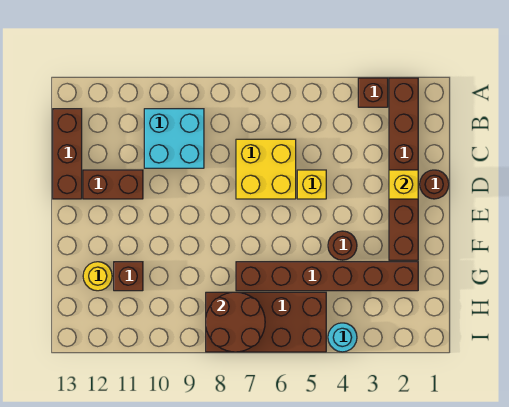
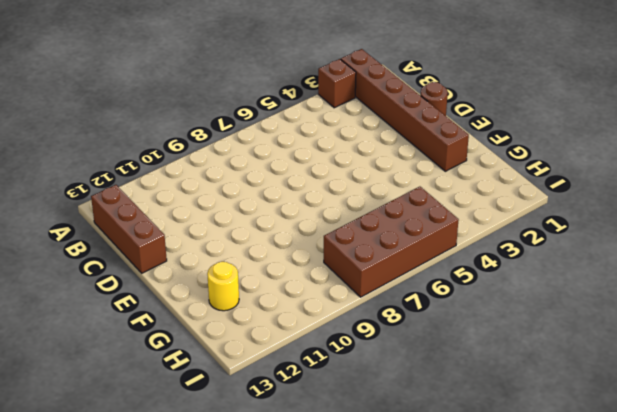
none -> cyan brick B9:C10 level 1
none -> yellow brick C6:D7 level 1
none -> yellow brick D5 level 1

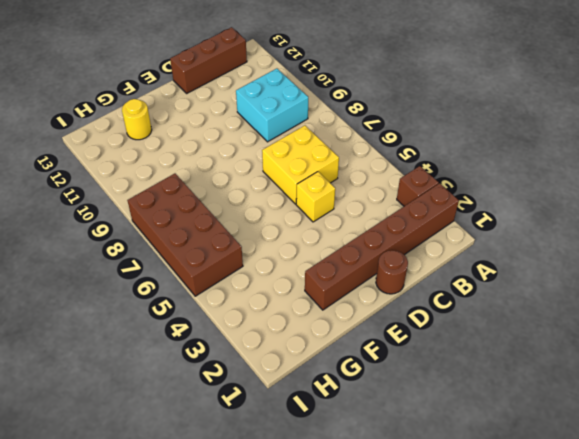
none -> brown brick D11:D12 level 1
none -> brown round brick F4 level 1
none -> brown brick G2:G7 level 1

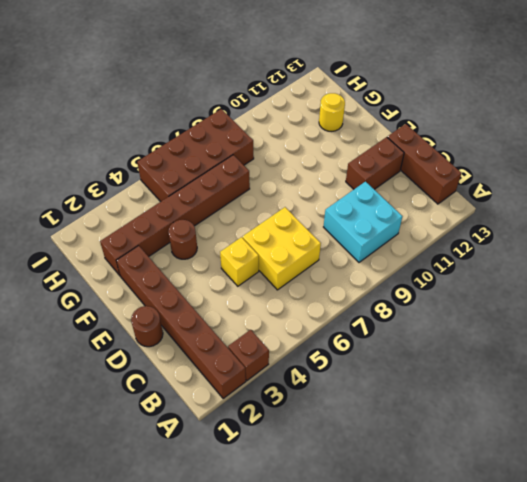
none -> brown brick G11 level 1
none -> cyan round brick I4 level 1
none -> yellow brick D2 level 2

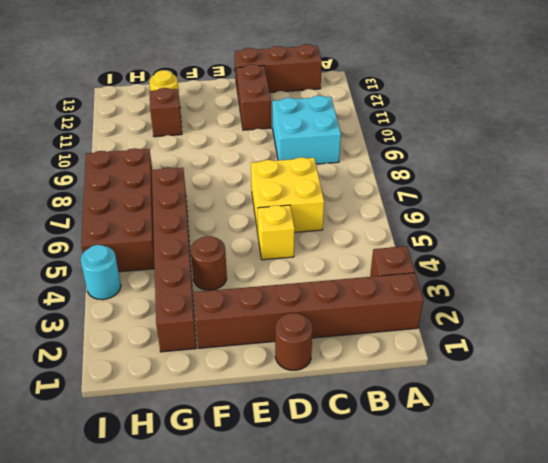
none -> yellow brick D2 level 2
none -> brown round brick H7:I8 level 2

